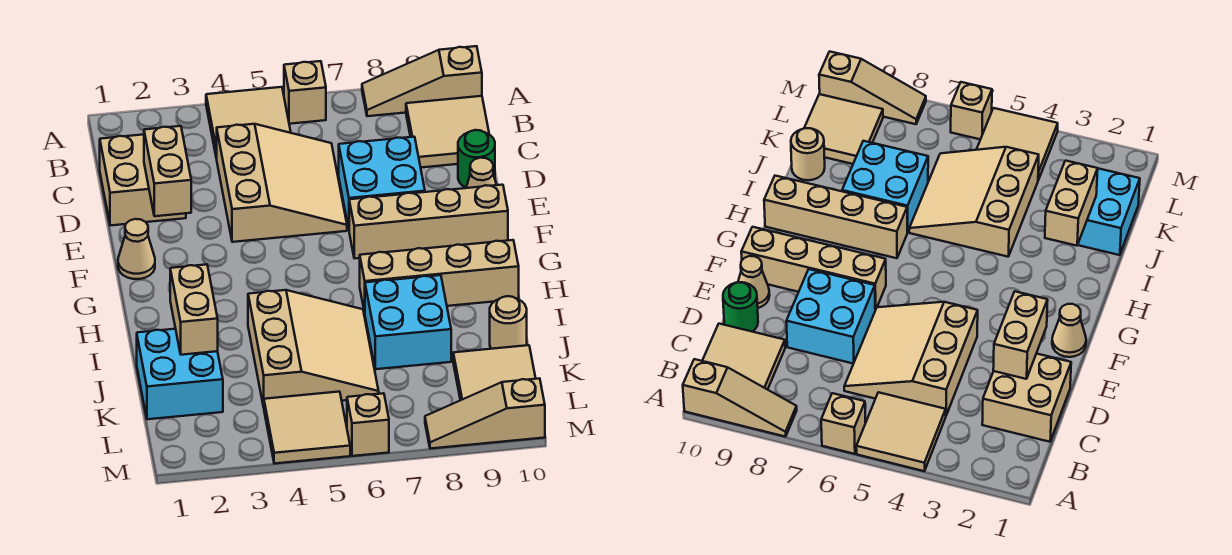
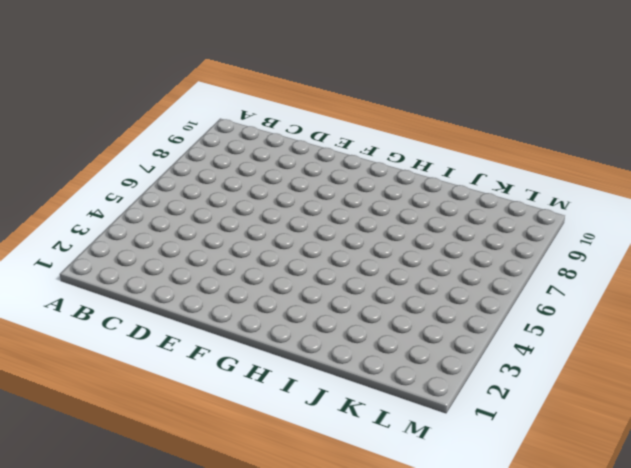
none -> tan tile A4:B5 level 1
none -> tan brick A6 level 1
none -> tan slope A8:A10 level 1 top 10

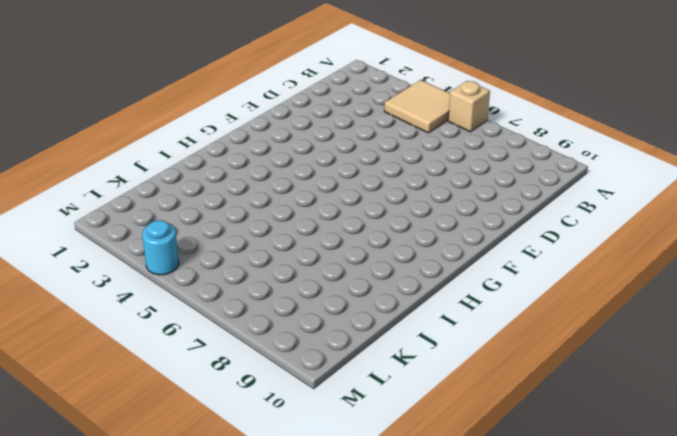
cyan round brick M4 level 1 -> tan tile L4:M5 level 1
none -> tan slope A8:A10 level 1 top 10
none -> tan tile B9:C10 level 1
none -> tan brick C1:D2 level 1

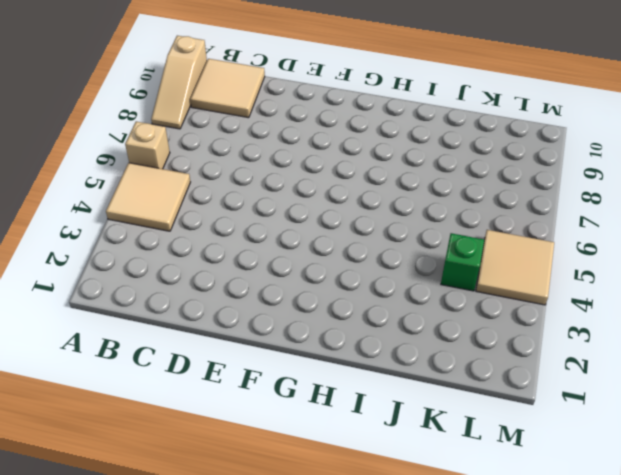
green brick K4 level 1 -> tan slope I4:K6 level 1 top 4
none -> tan brick C1:D2 level 1
none -> tan slope C4:E6 level 1 top 4
none -> cyan brick D7:E8 level 1

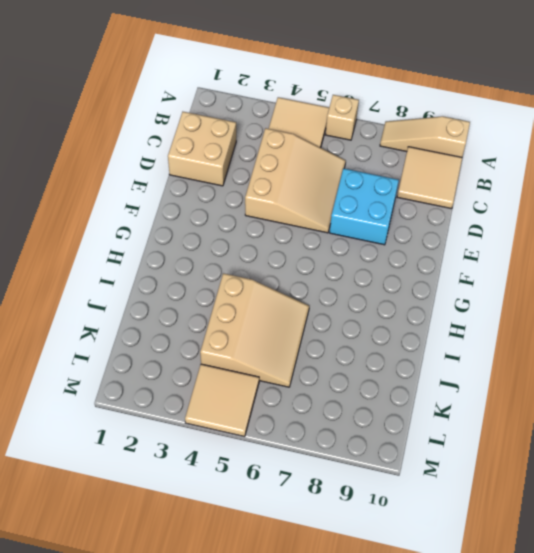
none -> green round brick D10 level 1
none -> tan cone E10 level 1
none -> tan cone F1 level 1

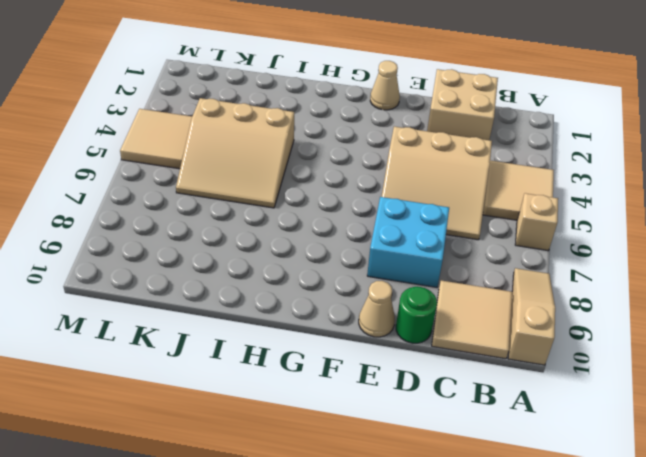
none -> tan brick F7:F10 level 1
none -> tan brick H7:H10 level 1
none -> cyan brick I7:J8 level 1

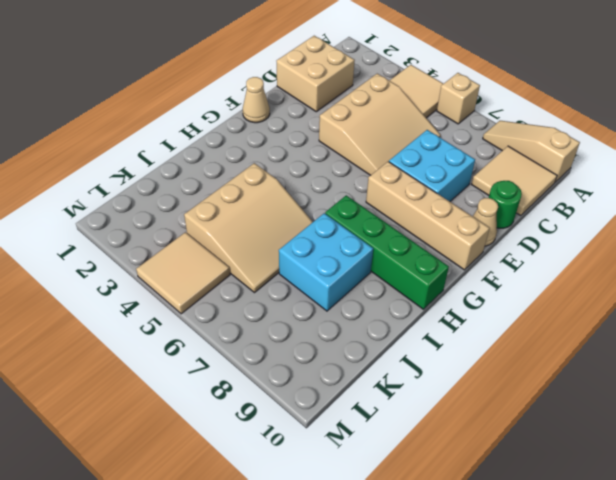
green brick H7:H10 level 1 -> tan brick H7:H10 level 1
none -> cyan brick J1:K2 level 1
none -> tan round brick J10 level 1
none -> tan tile K9:L10 level 1

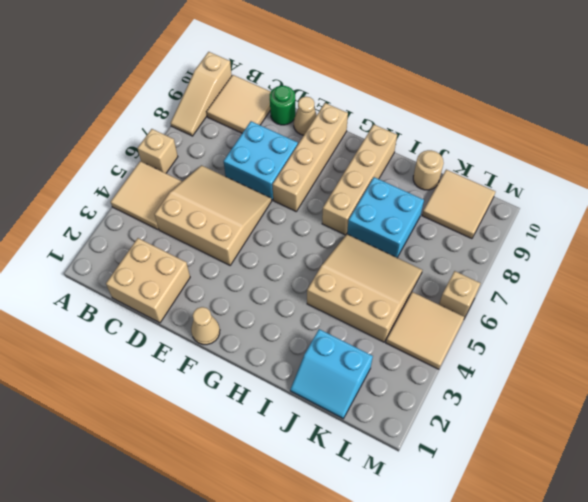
cyan slope J1:K2 level 1 top 2 -> cyan brick J1:K2 level 1
none -> tan slope M8:M10 level 1 top 10
none -> tan brick D2:E2 level 2
none -> tan brick I2:J2 level 2

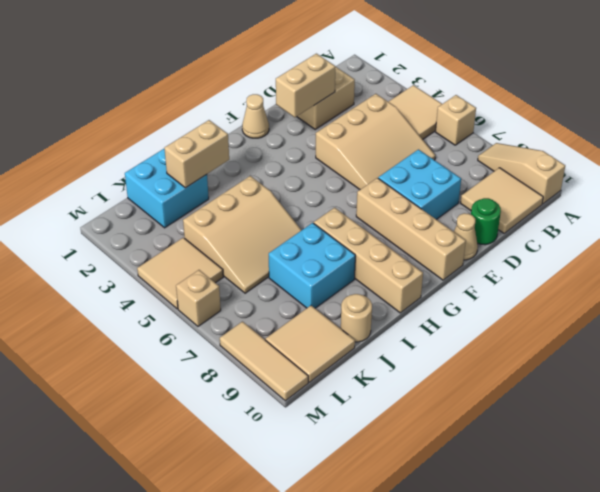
tan tile M8:M10 level 1 -> tan slope M8:M10 level 1 top 10

